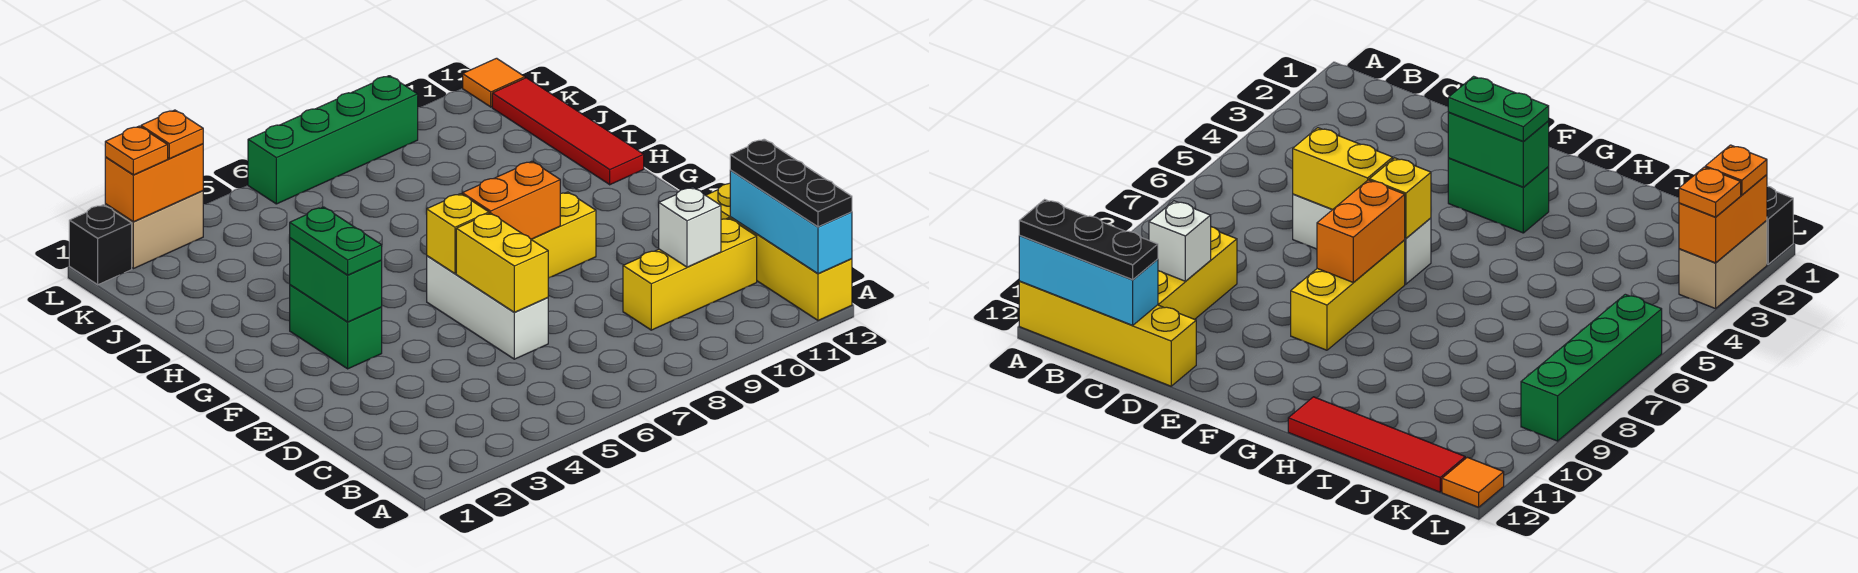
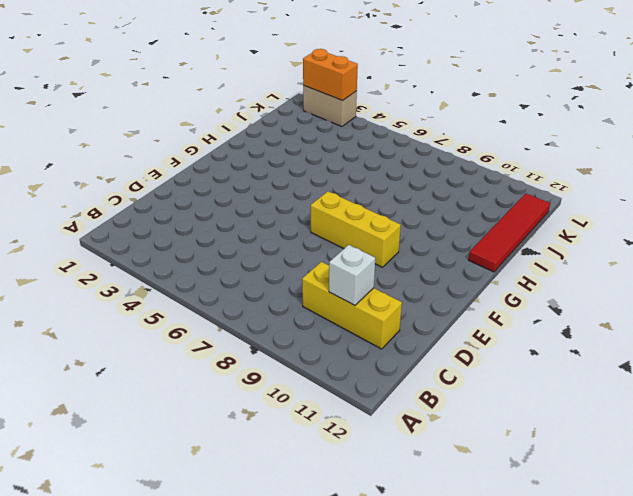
none -> yellow brick A12:D12 level 1
none -> white brick D6:F6 level 1
none -> green brick F3:G3 level 1

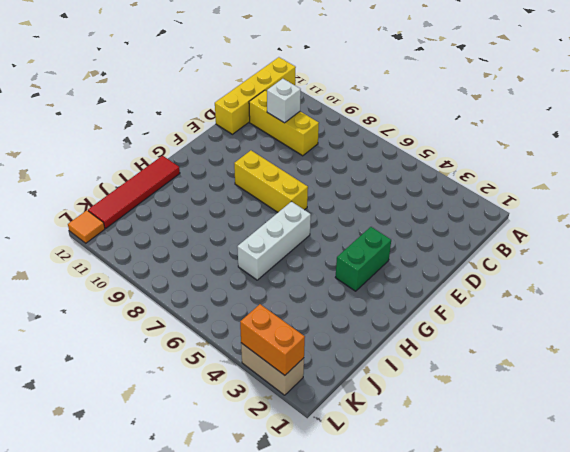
white brick G6:I6 level 1 -> white brick D6:F6 level 1
none -> black brick L1 level 1
none -> green brick L6:L9 level 1
none -> cyan brick A12:C12 level 2

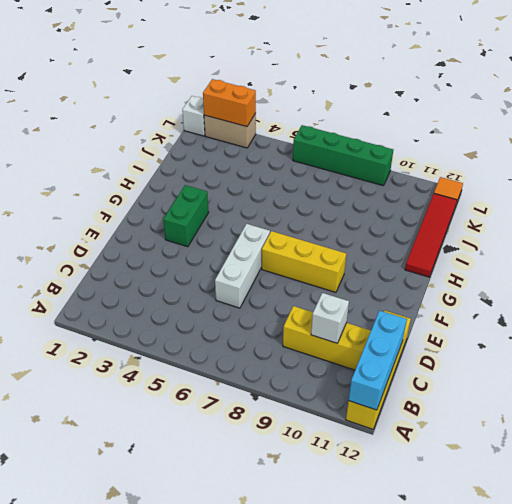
white brick L1 level 1 -> black brick L1 level 1
none -> yellow brick D6:E6 level 2
none -> green brick F3:G3 level 2
none -> yellow brick F6 level 2

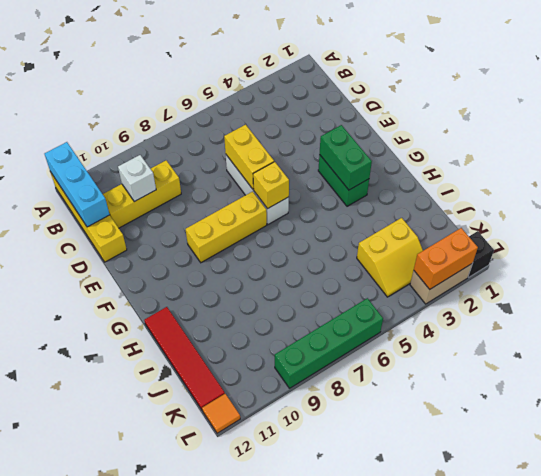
yellow slope J3:K4 level 1 top J -> none
none -> orange brick F7:F8 level 2
none -> black plate A12:C12 level 3
none -> green plate F3:G3 level 3

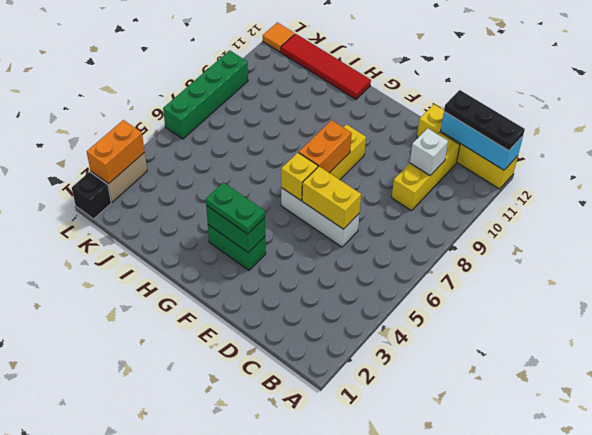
none -> orange plate L2 level 3
none -> orange plate L3 level 3

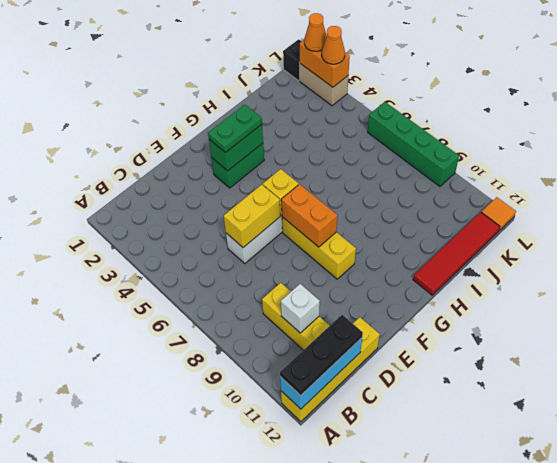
orange cone L2 level 3 -> orange plate L2 level 3
orange cone L3 level 3 -> orange plate L3 level 3

